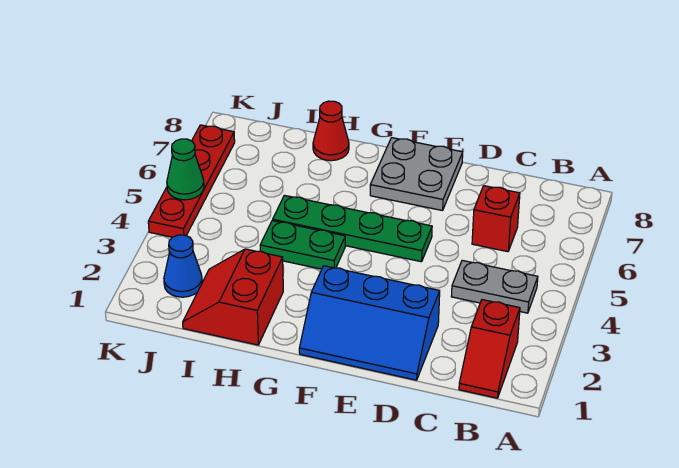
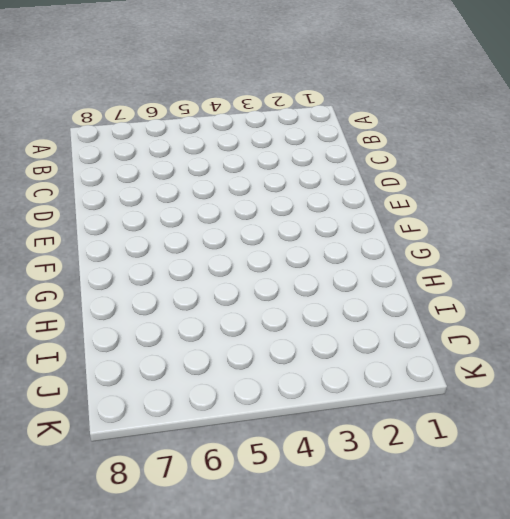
none -> red slope B1:B2 level 1 top 2
none -> grey plate B4:C4 level 1
none -> red brick C6 level 1

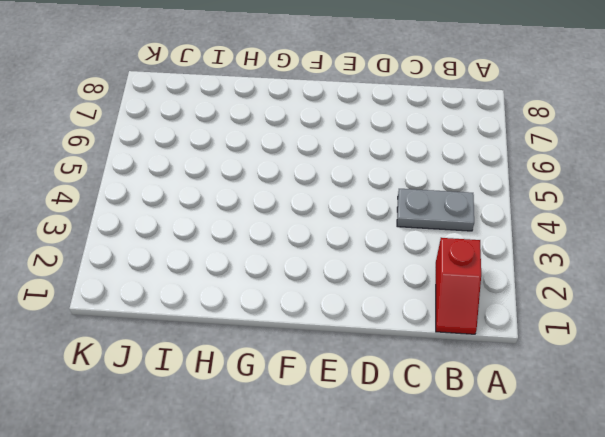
none -> red brick C6 level 1
none -> blue slope D1:F2 level 1 top 2
none -> green plate E5:H5 level 1

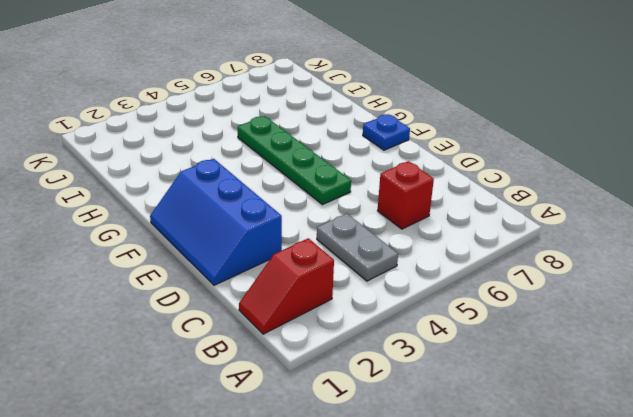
blue plate F8 level 1 -> grey plate E7:F8 level 1
none -> green plate G4:H4 level 1
none -> red slope H1:I2 level 1 top H
none -> red cone H8 level 1

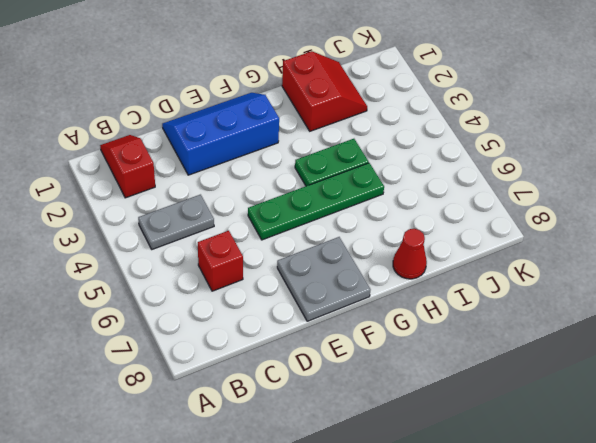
none -> blue cone J2 level 1
none -> red plate K4:K7 level 1
none -> green cone K5 level 2

